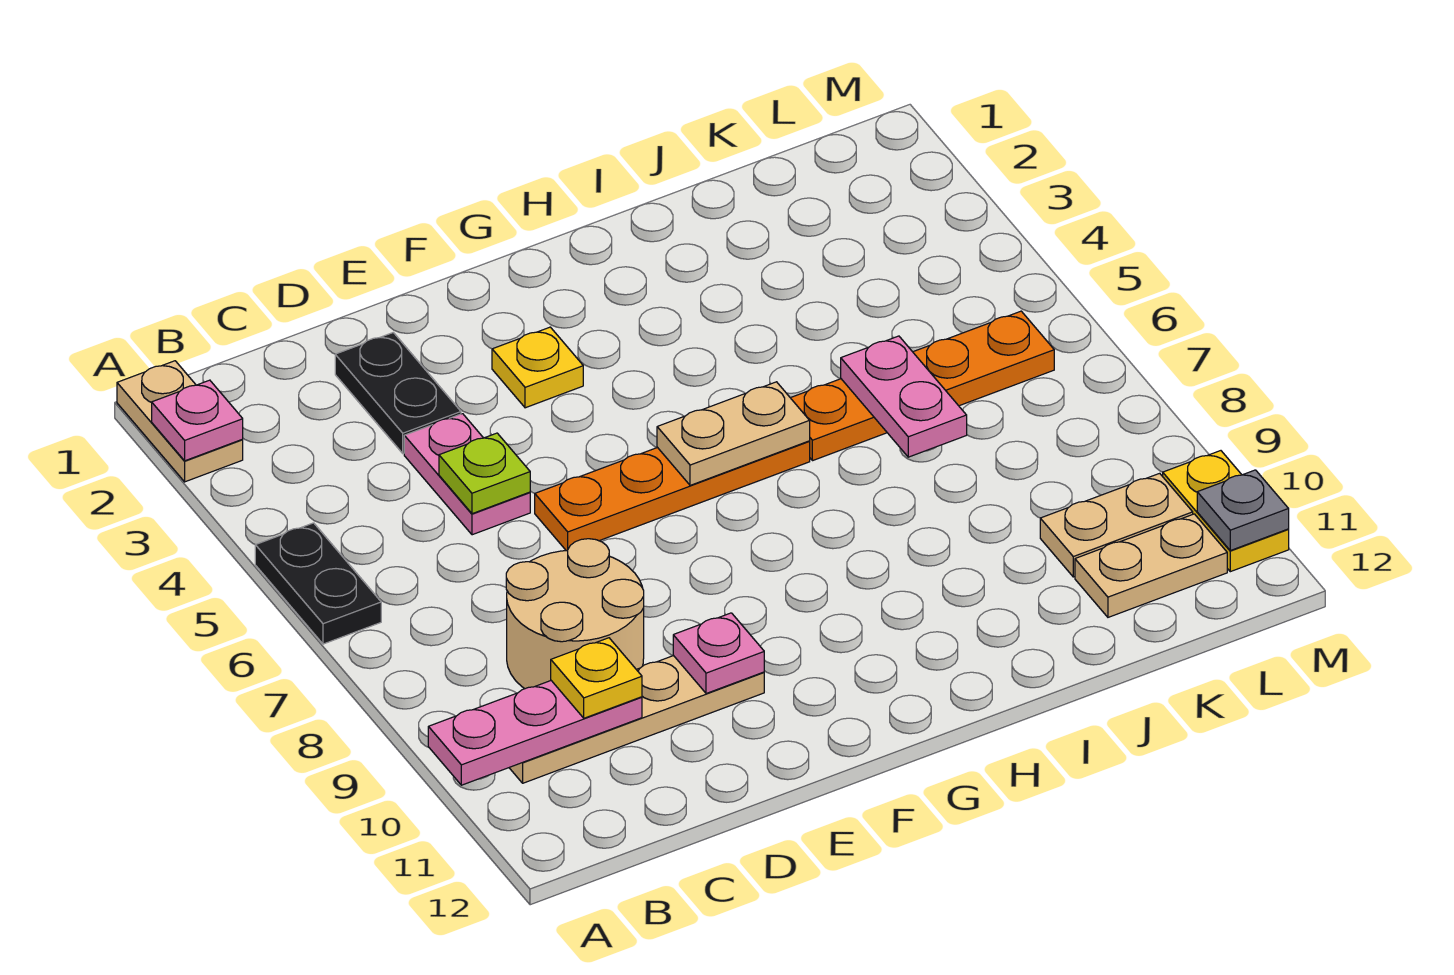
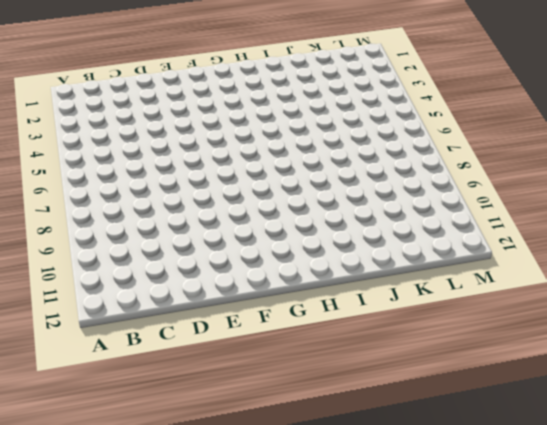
none -> tan plate A1:A2 level 1
none -> black plate A5:A6 level 1
none -> tan plate B10:E10 level 1

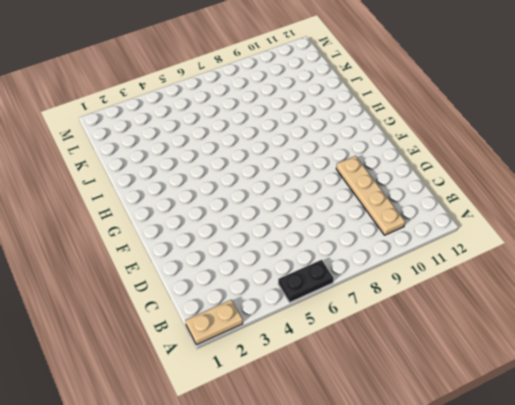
none -> tan round brick C8:D9 level 1
none -> black plate D2:D3 level 1
none -> pink plate D4:D5 level 1

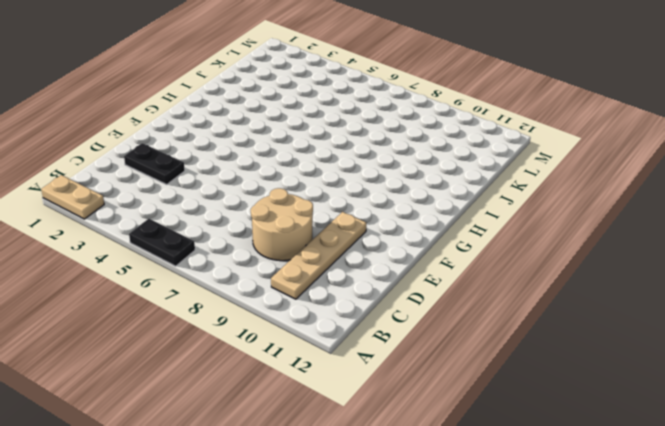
none -> pink plate D4:D5 level 1
none -> orange plate E6:H6 level 1
none -> yellow plate F3 level 1

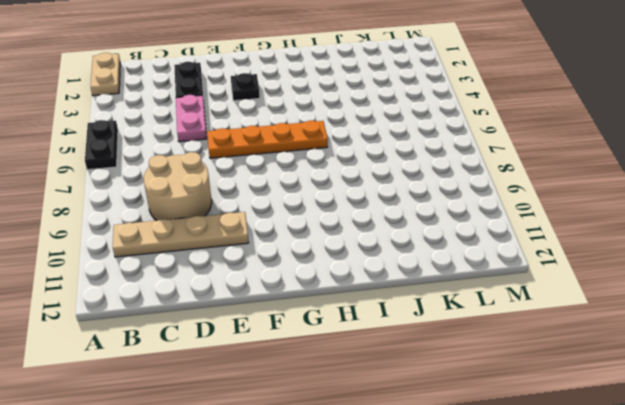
black plate F3 level 1 -> yellow plate F3 level 1
none -> orange plate I6:L6 level 1
none -> tan plate K10:L10 level 1
none -> tan plate K11:L11 level 1

